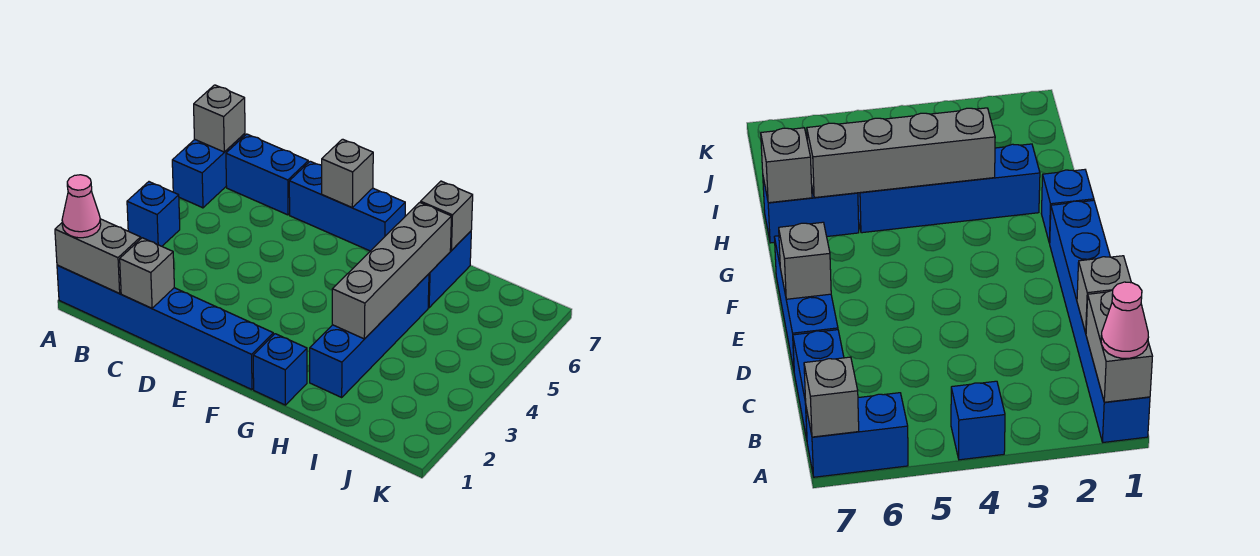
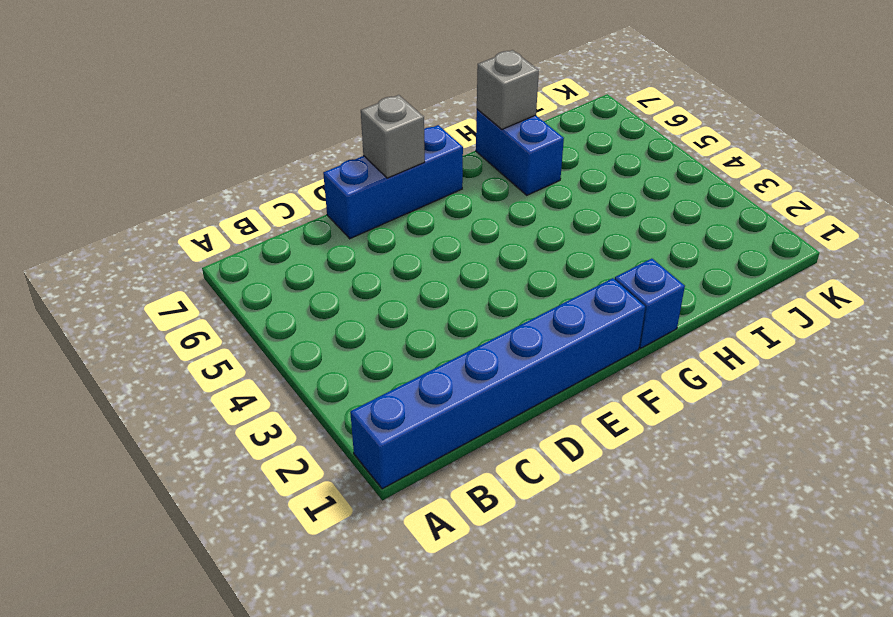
none -> blue brick A4 level 1
none -> blue brick A6:A7 level 1
none -> blue brick B7:C7 level 1

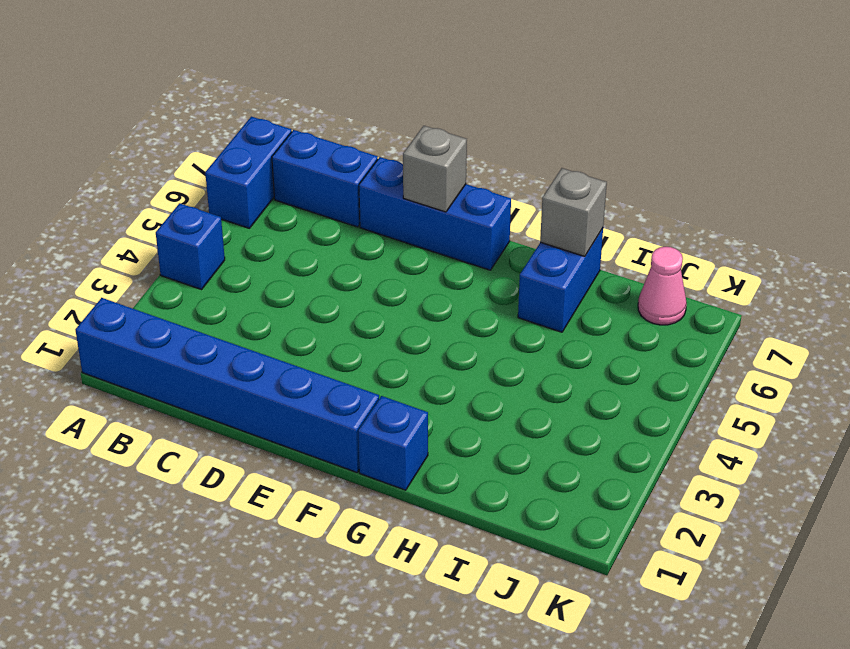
pink cone J7 level 1 -> pink cone A1 level 3
none -> blue brick H2:H5 level 1
none -> grey brick A1:B1 level 2
none -> grey brick A7 level 2

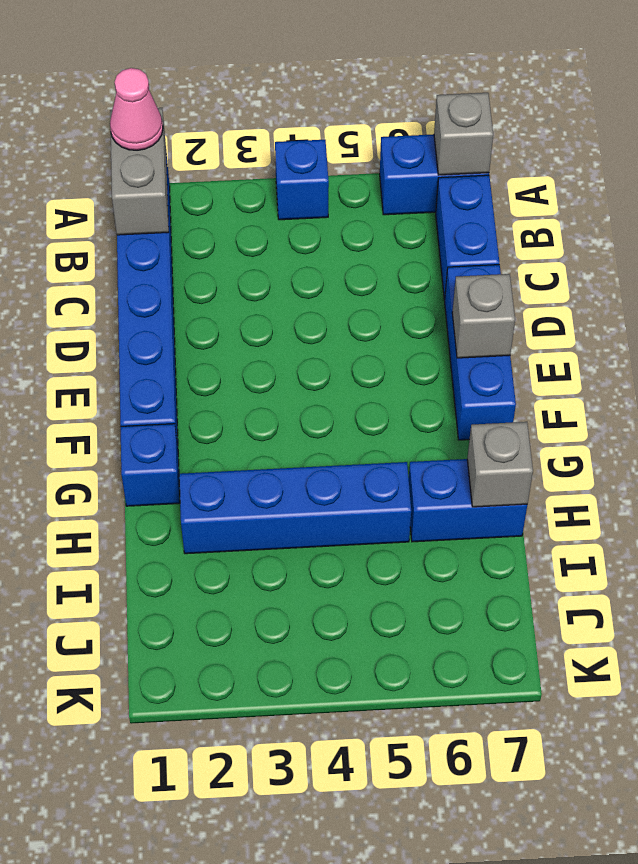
none -> grey brick C1 level 2
none -> grey brick H3:H6 level 2

